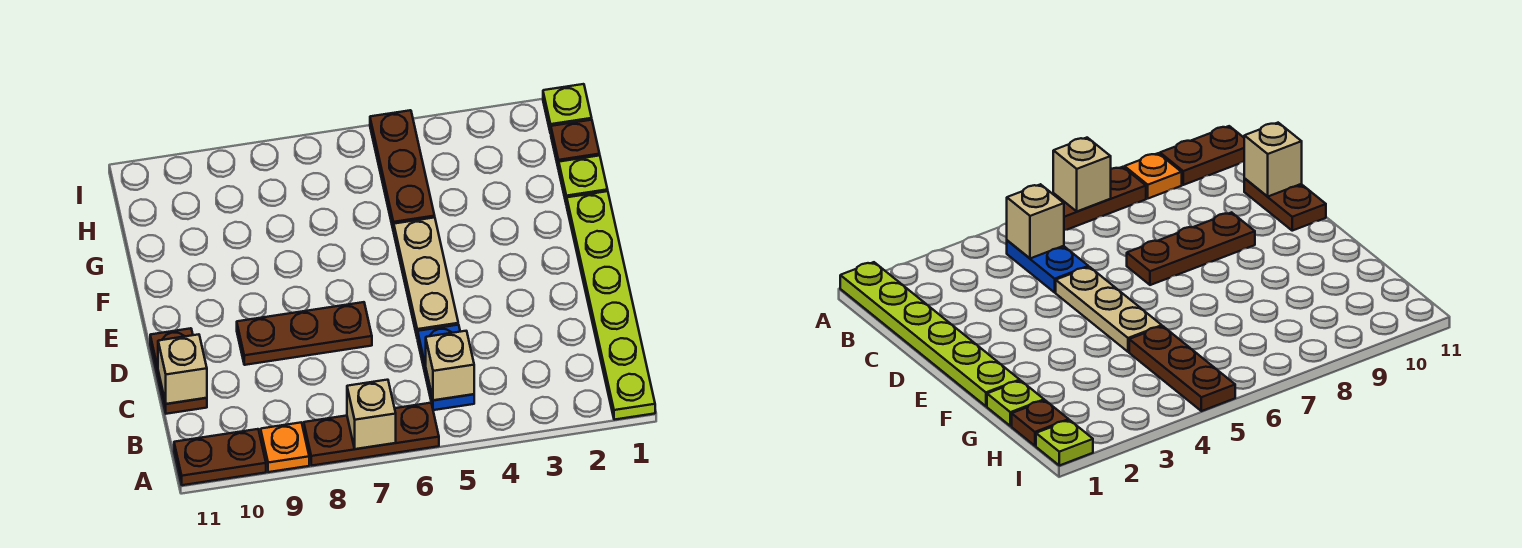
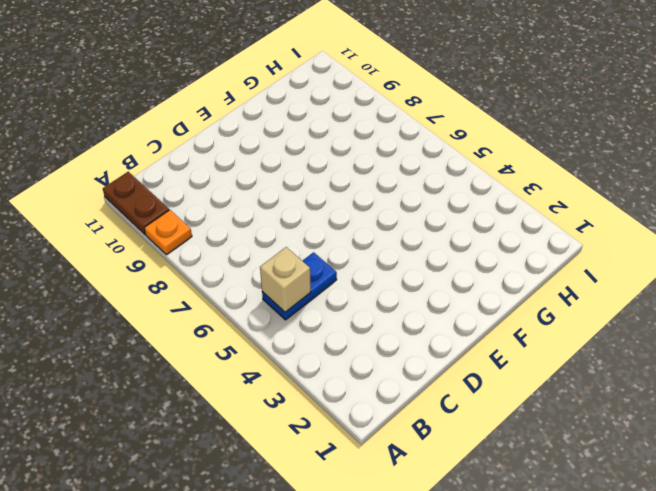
none -> lime plate A1:F1 level 1
none -> brown plate A6:A8 level 1
none -> brown plate C11:D11 level 1

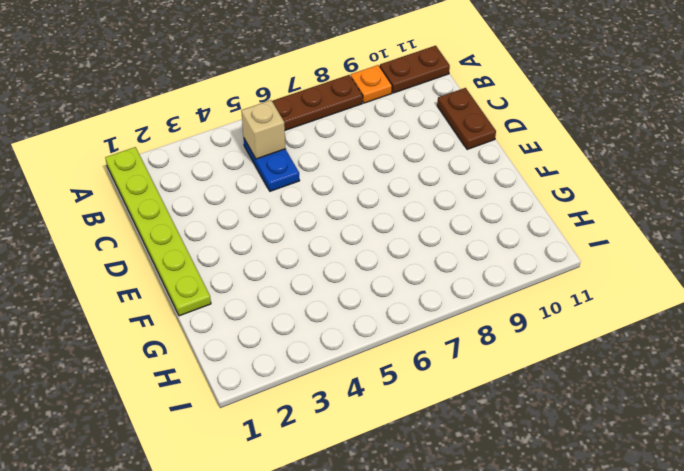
none -> tan plate D5:F5 level 1
none -> brown plate D7:D9 level 1
none -> lime plate G1 level 1

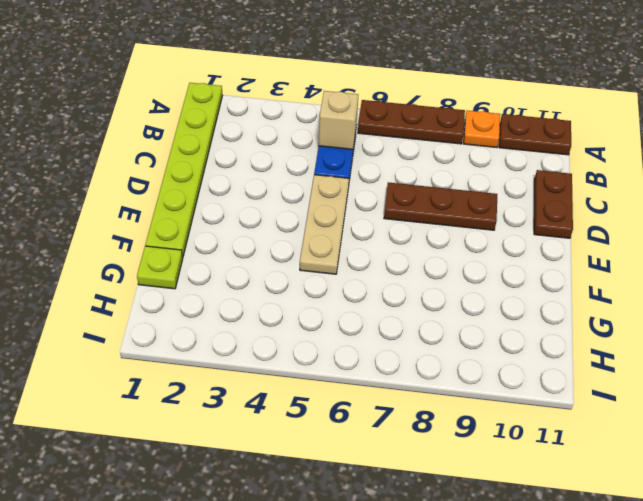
none -> brown plate G5:I5 level 1
none -> brown plate H1 level 1
none -> lime plate I1 level 1

